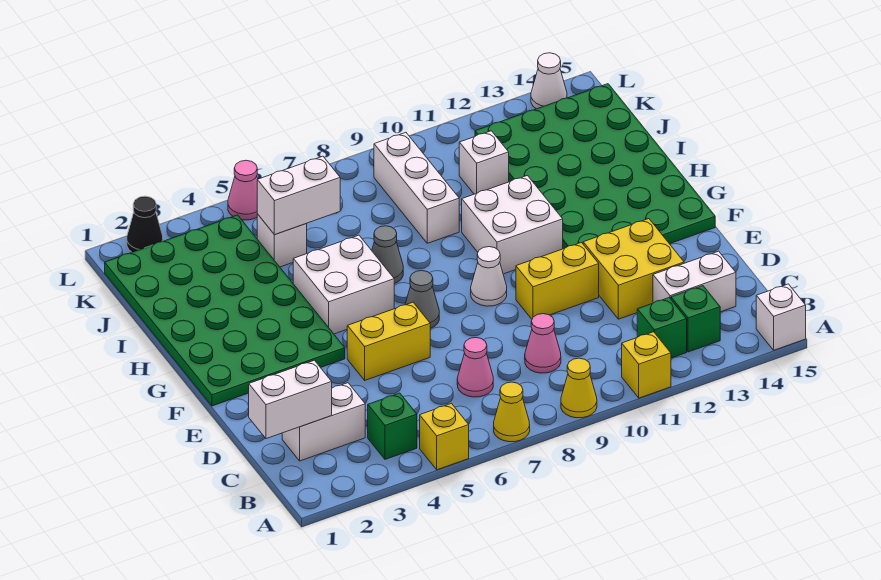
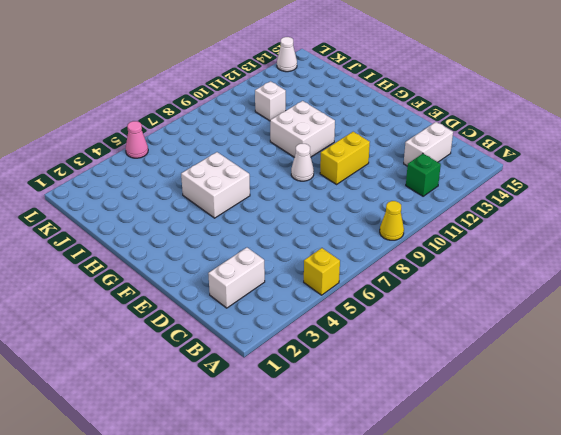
none -> yellow cone A7 level 1
none -> yellow brick A11 level 1
none -> white brick A15 level 1
none -> green brick B4 level 1

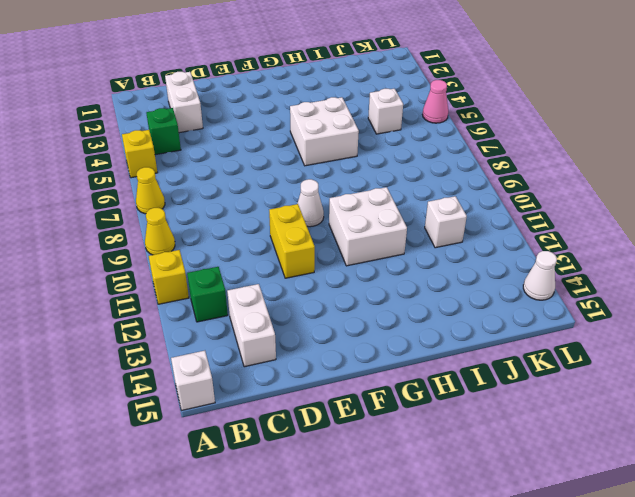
none -> green brick B13 level 1
none -> pink cone C7 level 1
none -> pink cone C9 level 1
none -> yellow brick D12:E13 level 1

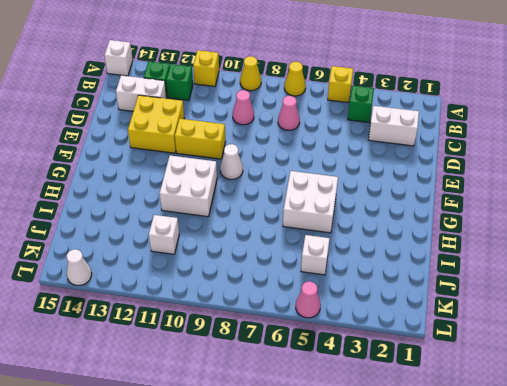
none -> yellow brick E5:E6 level 1
none -> green plate F1:K4 level 1
none -> grey cone F7 level 1
none -> green plate F12:K15 level 1

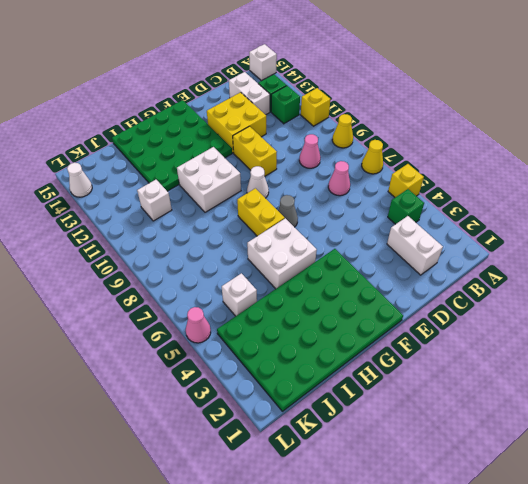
green plate F12:I15 level 1 -> green plate F12:K15 level 1
yellow brick G7:G8 level 1 -> yellow brick E5:E6 level 1
none -> grey cone H7 level 1
none -> white brick I9:K9 level 1
none -> black cone L2 level 1
none -> white brick C1:C2 level 2

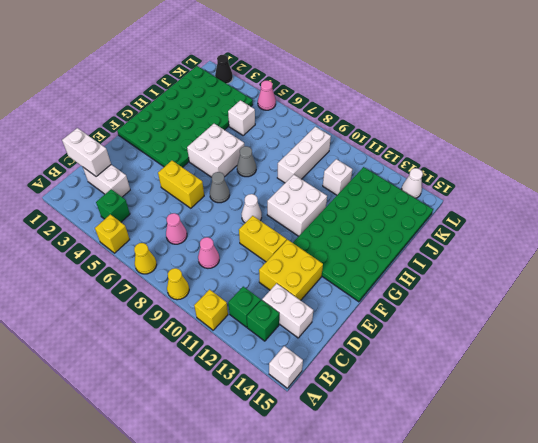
none -> white brick J5:J6 level 2

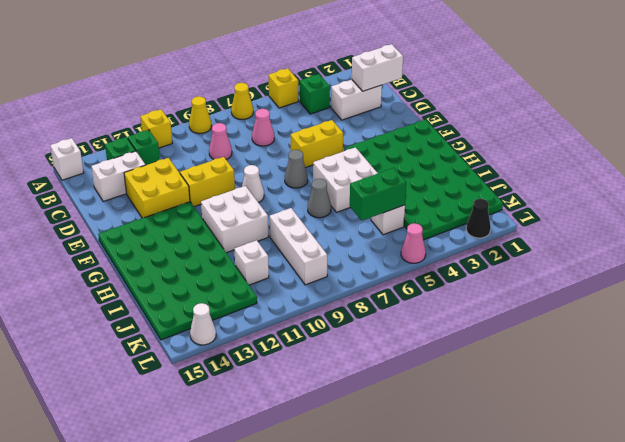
green brick J5:J6 level 2 -> white brick J5:J6 level 2

